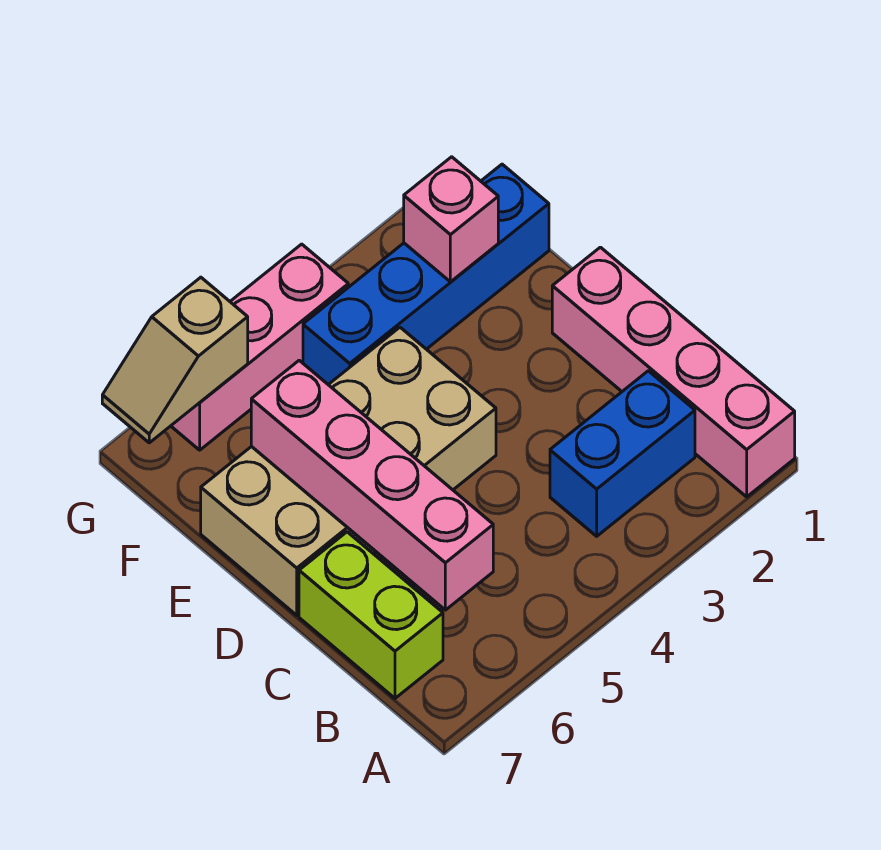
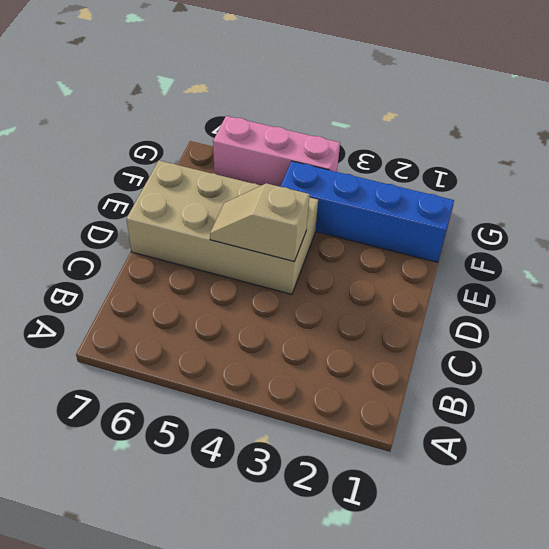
tan slope D4:D5 level 2 top 4 -> tan slope G6:G7 level 2 top 6
none -> pink brick A1:D1 level 1
none -> blue brick B2:B3 level 1

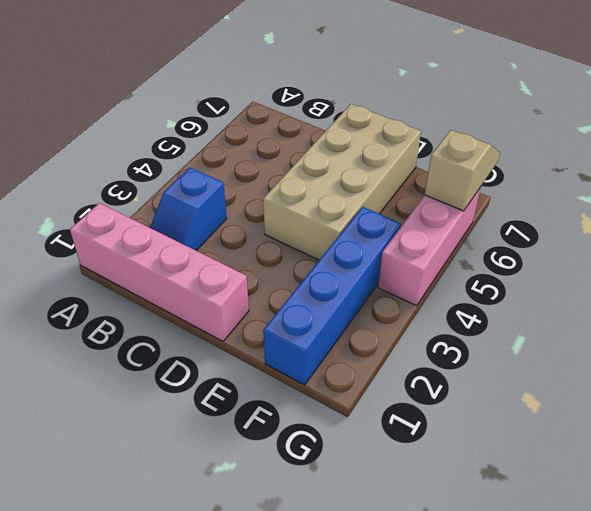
blue slope B2:B3 level 1 top 3 -> blue brick B2:B3 level 1
none -> lime brick B7:C7 level 1
none -> pink brick B6:E6 level 2

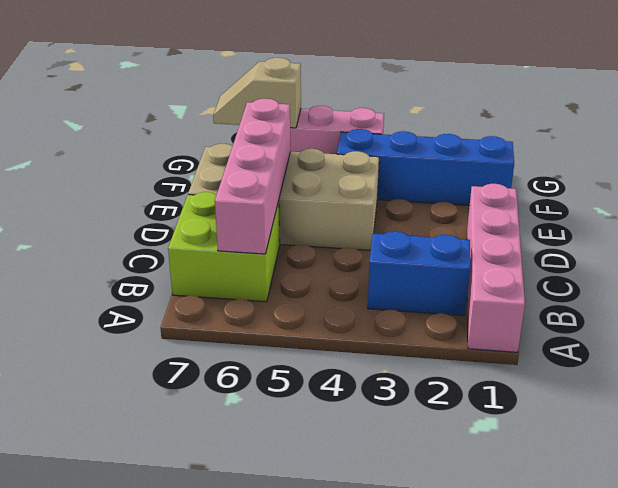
lime brick B6:C7 level 1 -> lime brick B7:C7 level 1
none -> pink brick F2 level 2

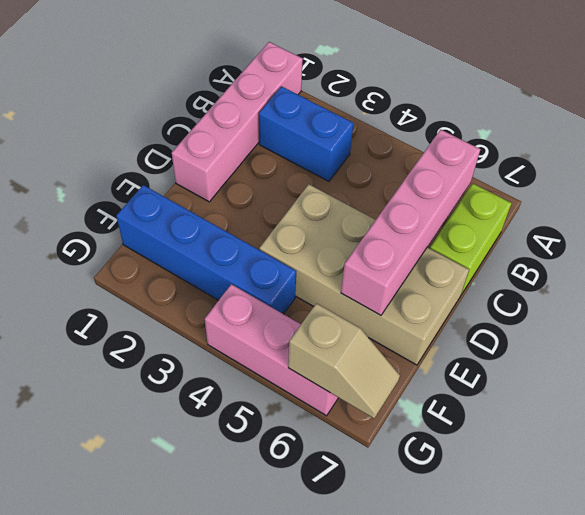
none -> pink brick F2 level 2

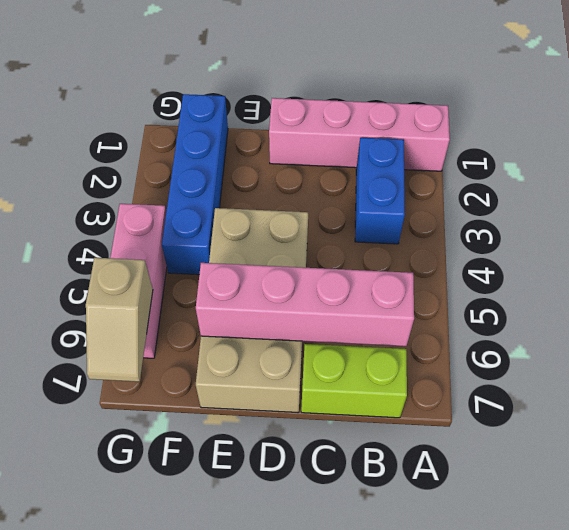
none -> pink brick F2 level 2

